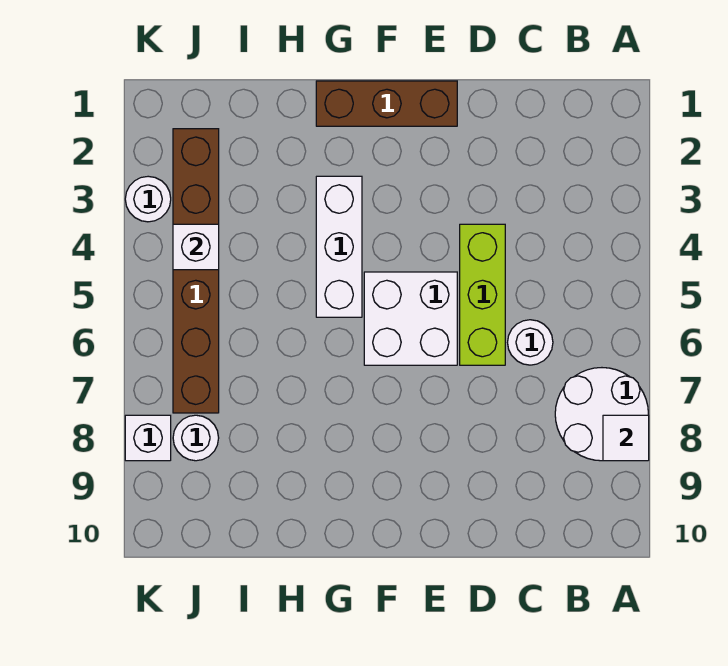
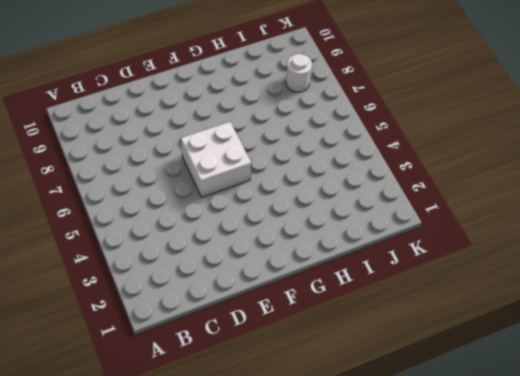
none -> white round brick A7:B8 level 1
none -> white round brick C6 level 1
none -> lime brick D4:D6 level 1

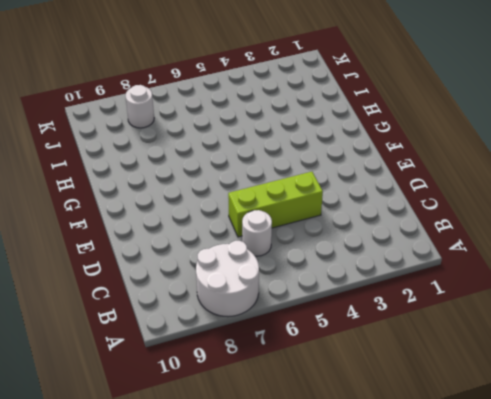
none -> brown brick E1:G1 level 1
none -> white brick E5:F6 level 1
none -> white brick G3:G5 level 1

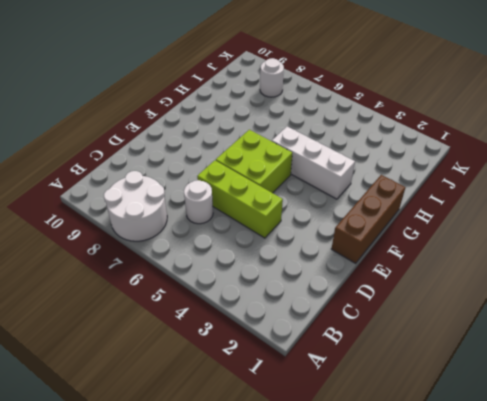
lime brick E5:F6 level 1 -> white brick E5:F6 level 1
none -> brown brick J2:J7 level 1
none -> white round brick K3 level 1
none -> white brick K8 level 1

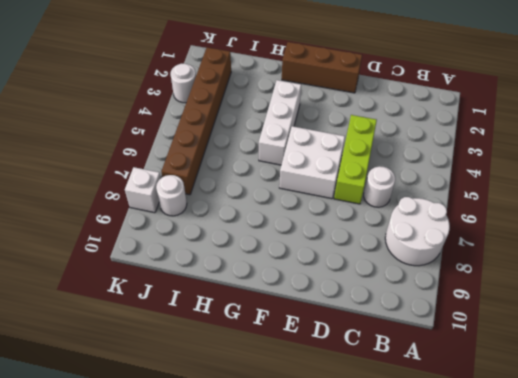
none -> white tile A8 level 2
none -> white brick J4 level 2

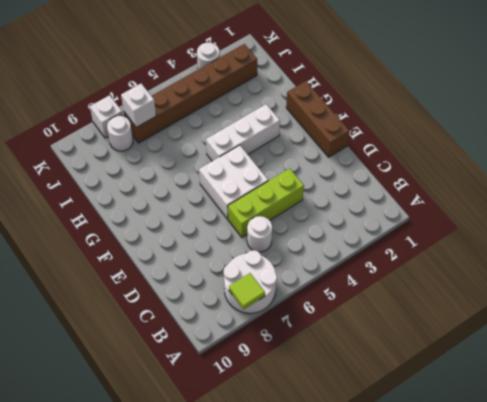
lime tile A8 level 2 -> white tile A8 level 2
white brick J7 level 2 -> white brick J4 level 2

